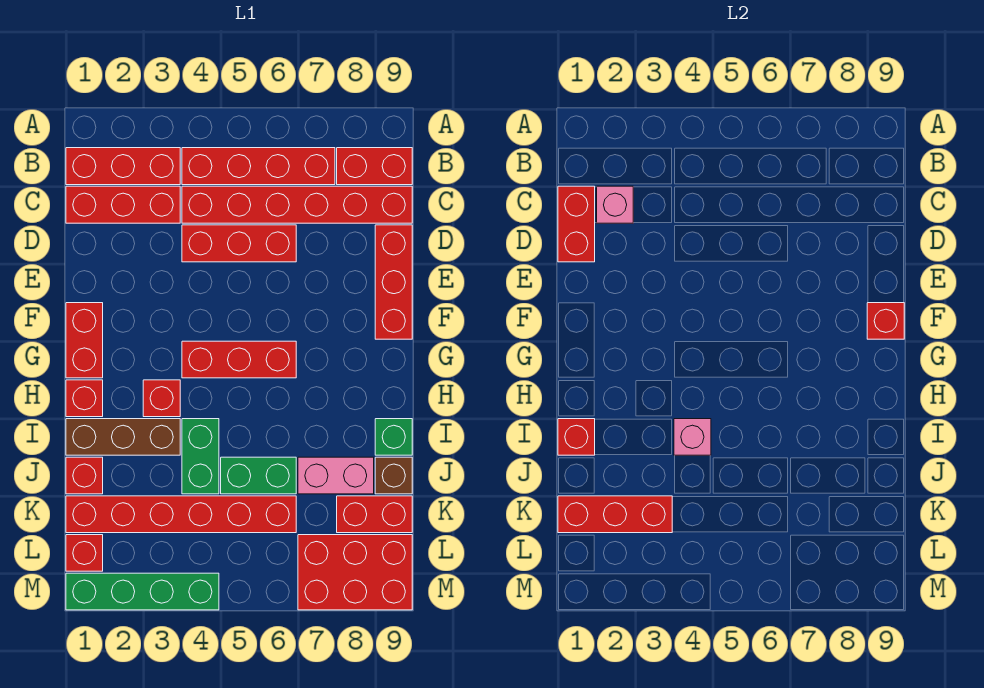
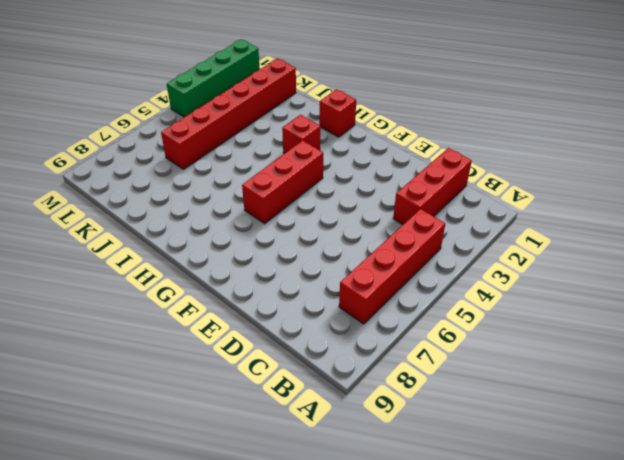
none -> red brick B1:B3 level 1
none -> red brick B8:B9 level 1
none -> red brick C4:C9 level 1

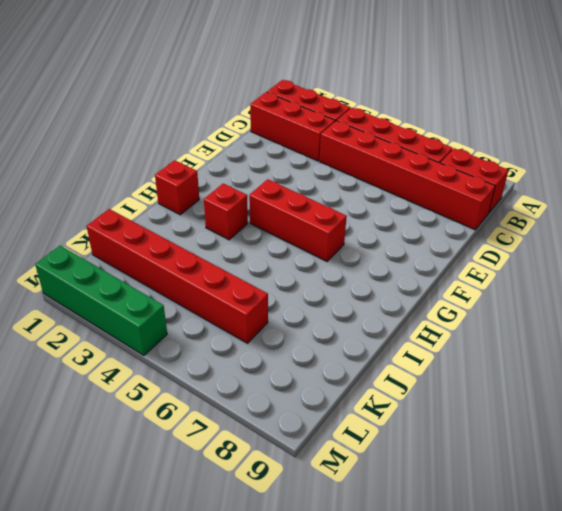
none -> red brick D4:D6 level 1
none -> red brick D9:F9 level 1
none -> red brick F1:G1 level 1

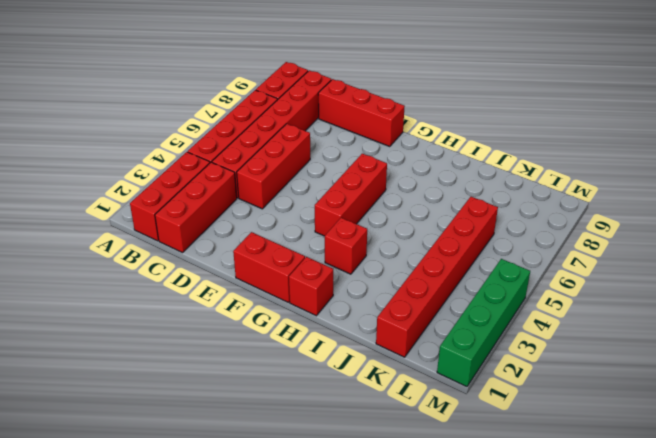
none -> brown brick I1:I3 level 1
none -> green brick I4:J4 level 1
none -> green brick I9 level 1

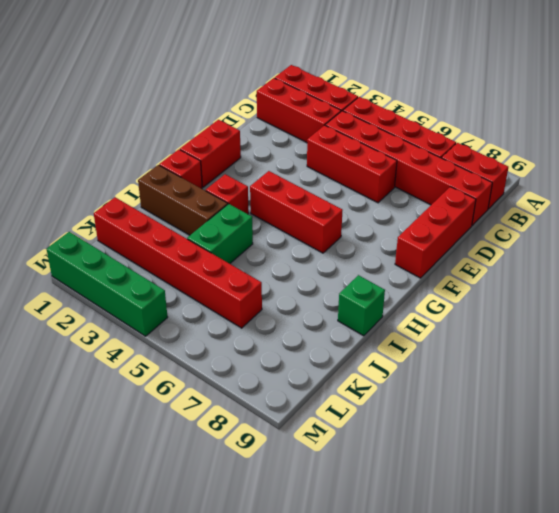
none -> red brick J1 level 1
none -> green brick J5:J6 level 1
none -> pink brick J7:J8 level 1

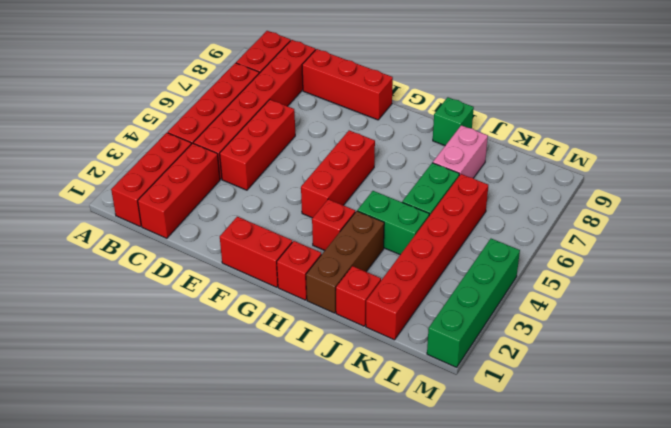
none -> brown brick J9 level 1
none -> red brick K8:K9 level 1
none -> red brick L1 level 1

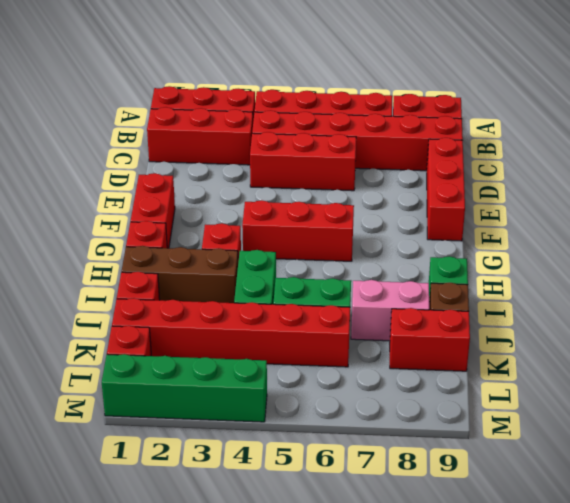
none -> red brick L7:M9 level 1
none -> red brick C1:D1 level 2
none -> pink brick C2 level 2

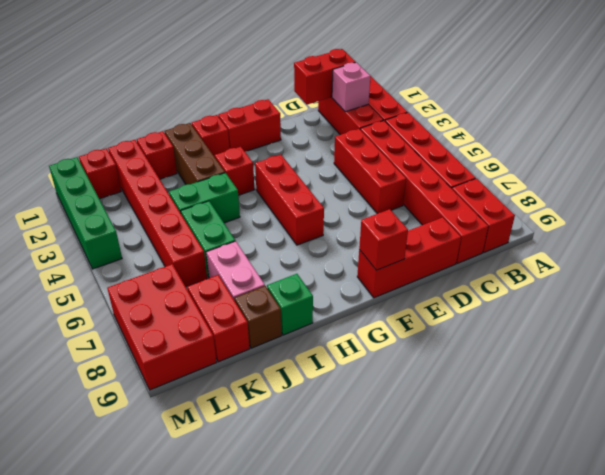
none -> red brick I1 level 2
none -> pink brick I4 level 2
none -> red brick K1:K3 level 2

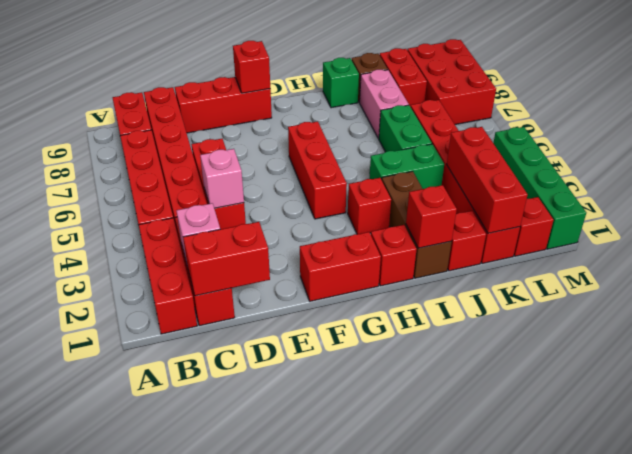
pink brick D4 level 2 -> pink brick I4 level 2

